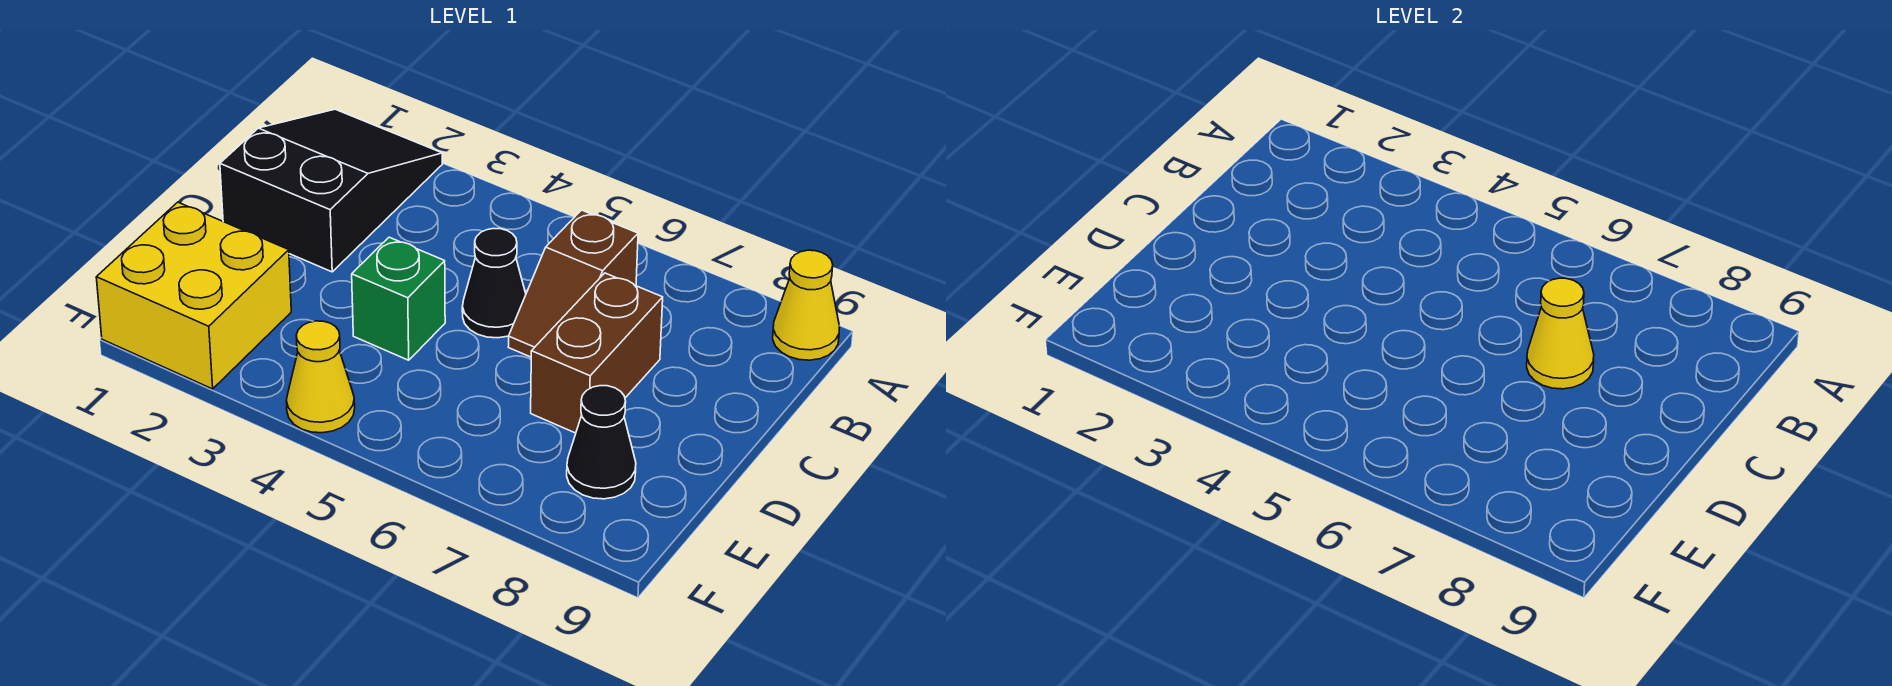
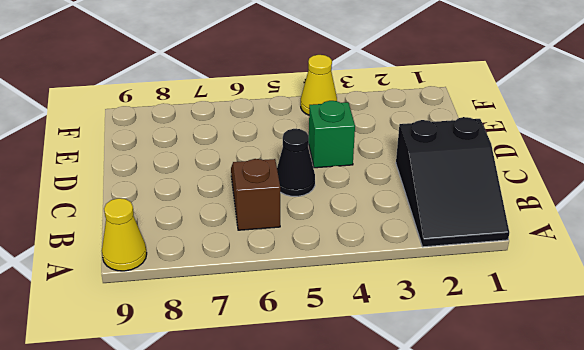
none -> brown brick C7:D7 level 1
none -> yellow brick E1:F2 level 1

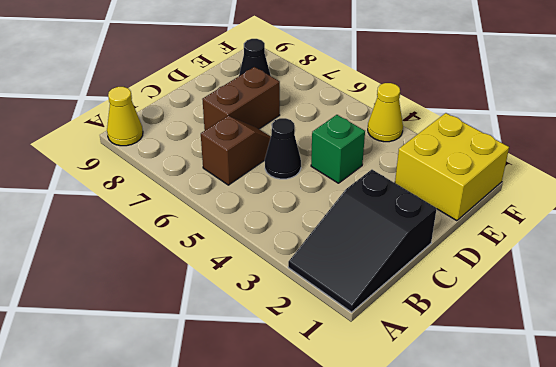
none -> yellow cone C7 level 2

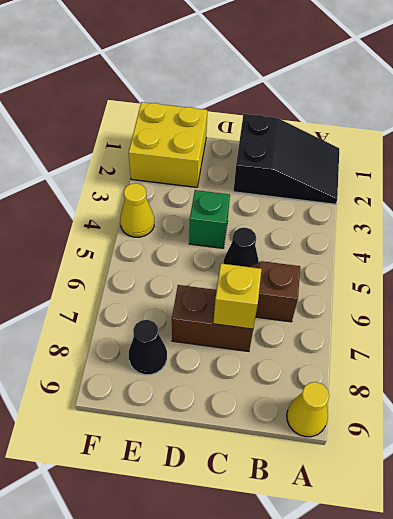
yellow brick C7 level 2 -> yellow cone C7 level 2

